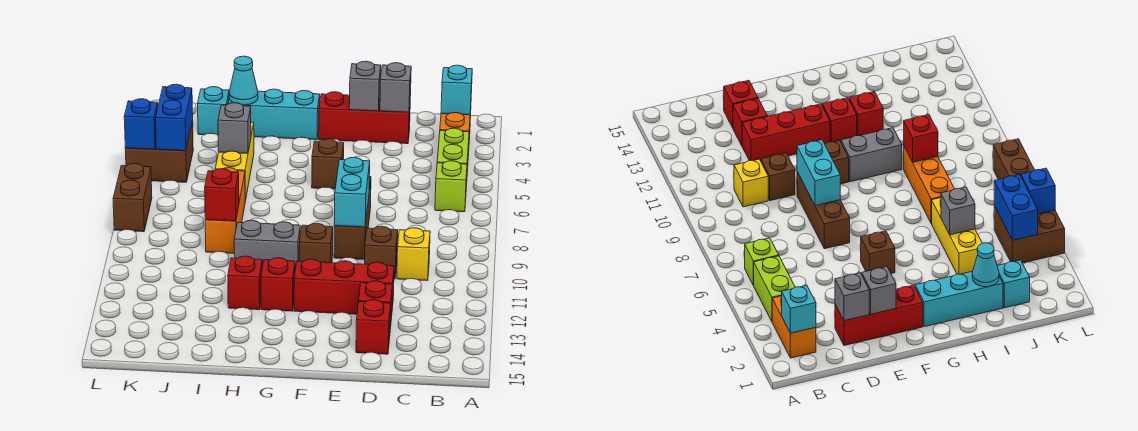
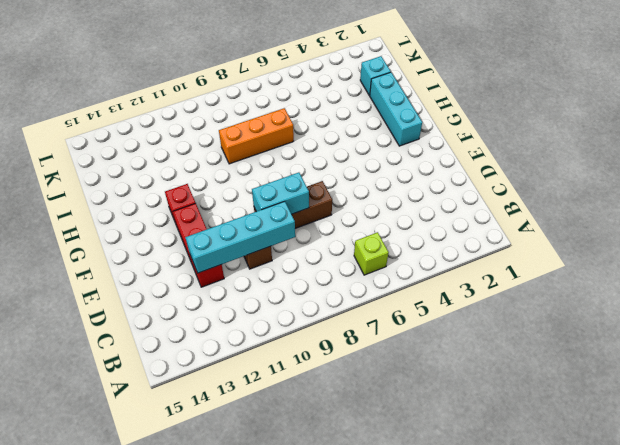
cyan brick D9:D12 level 2 -> none
none -> orange brick B2:B3 level 1
none -> lime brick B4:B5 level 1
none -> yellow brick C10 level 1
none -> red brick D2:F2 level 1

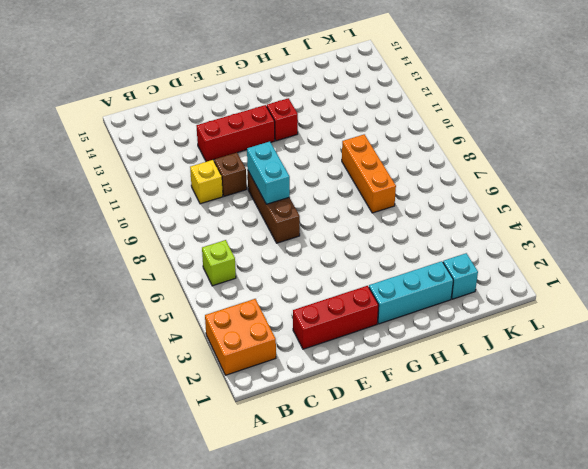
orange brick A2:B3 level 1 -> orange brick B2:B3 level 1
none -> lime brick B4:B5 level 1
none -> red brick D13 level 1
none -> red brick D14 level 1
none -> brown brick F5 level 1

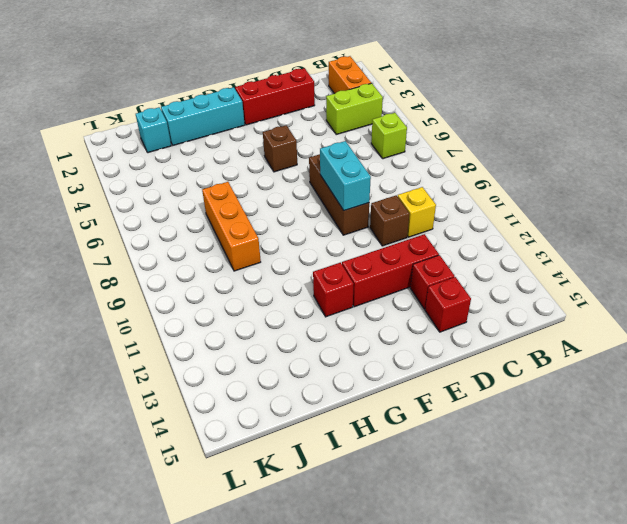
lime brick B4:C4 level 1 -> lime brick B4:B5 level 1
none -> brown brick F10 level 1
none -> grey brick G10:H10 level 1
none -> red brick H12 level 1
none -> yellow brick I4:I6 level 1

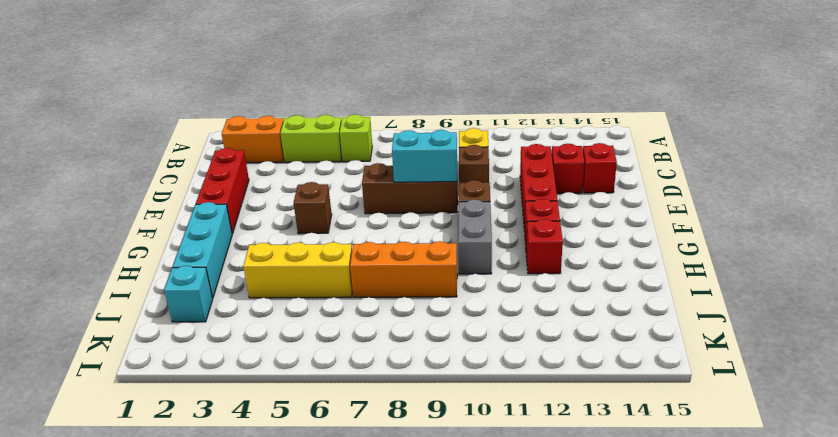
none -> brown brick K4:L5 level 1
none -> brown brick L7:L8 level 1
none -> cyan brick B2 level 2
none -> grey brick D2 level 2

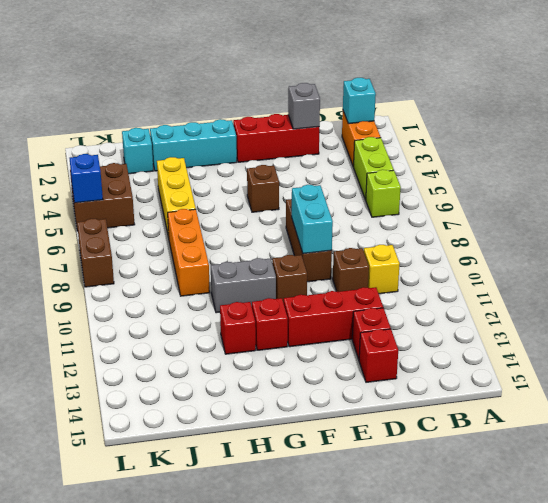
none -> grey brick E2 level 2
none -> cyan cone I2 level 2
none -> grey brick I5 level 2
none -> red brick I9 level 2

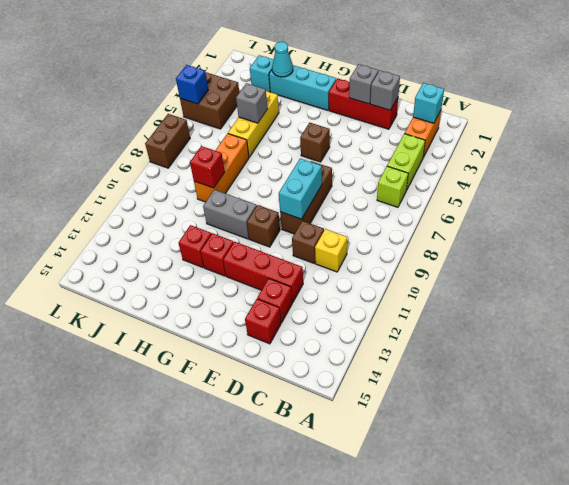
none -> blue brick K4:K5 level 2

